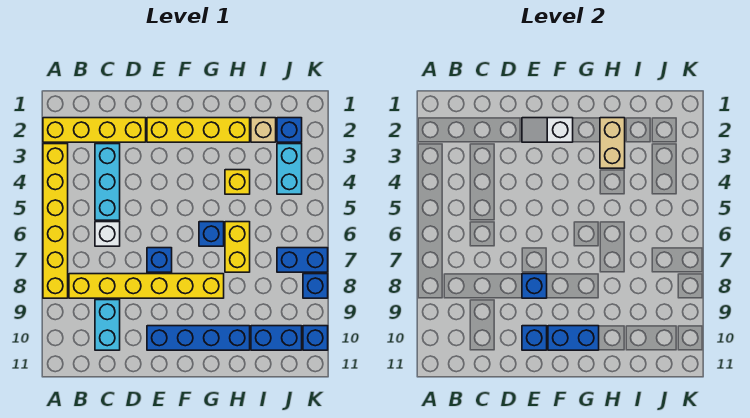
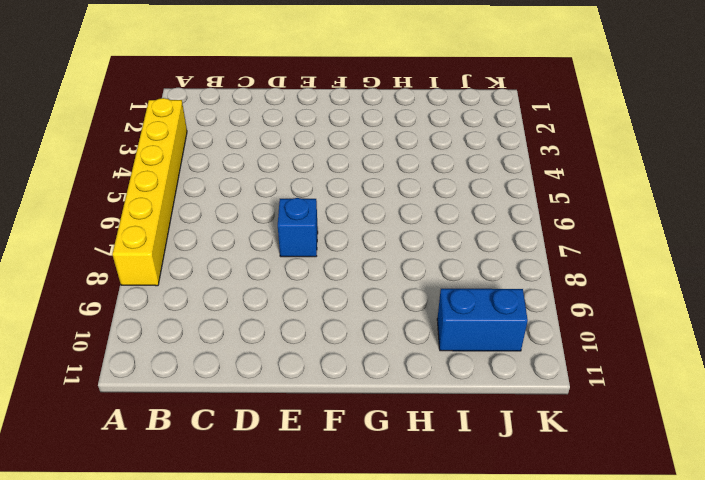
none -> yellow brick A2:D2 level 1
none -> yellow brick B8:G8 level 1
none -> cyan brick C3:C5 level 1

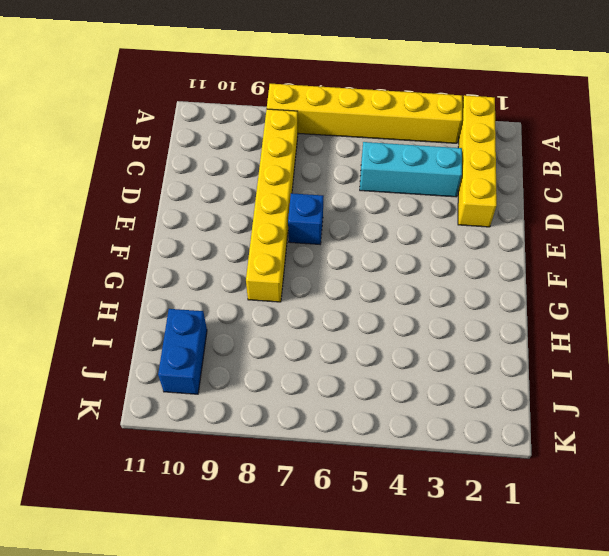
none -> white brick C6 level 1
none -> cyan brick C9:C10 level 1
none -> yellow brick E2:H2 level 1

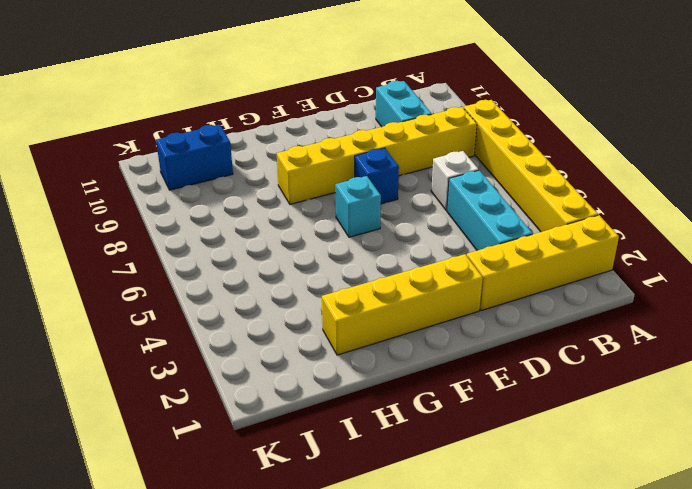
cyan brick F6 level 1 -> none
none -> blue brick E10:H10 level 1
none -> blue brick G6 level 1
none -> yellow brick H4 level 1

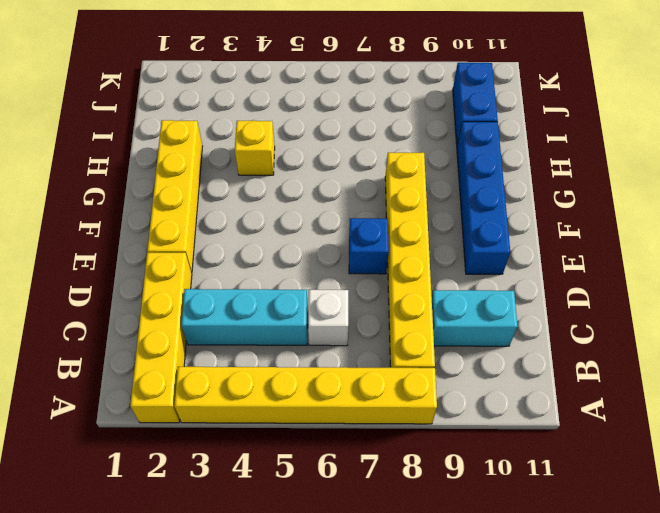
none -> blue brick G6 level 1
none -> yellow brick H6:H7 level 1
none -> tan brick I2 level 1

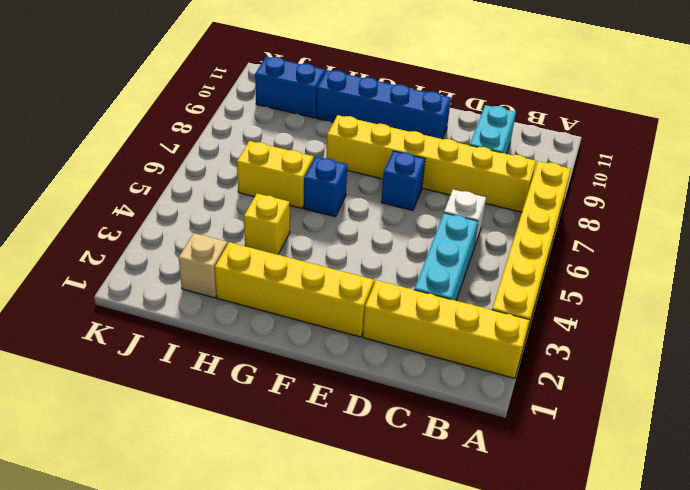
yellow brick H6:I6 level 1 -> yellow brick H6:H7 level 1
none -> blue brick J2 level 1
none -> cyan brick J3:J4 level 1
none -> blue brick J7:K7 level 1

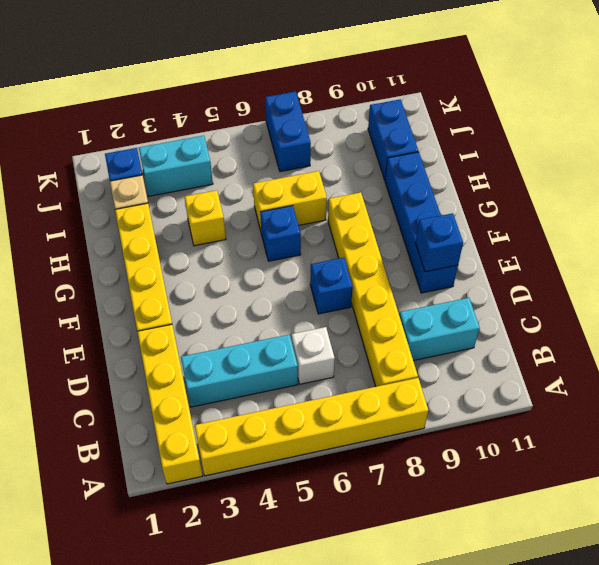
none -> blue brick K8 level 1
none -> blue brick K10 level 1
none -> white slope E2:F2 level 2 top F

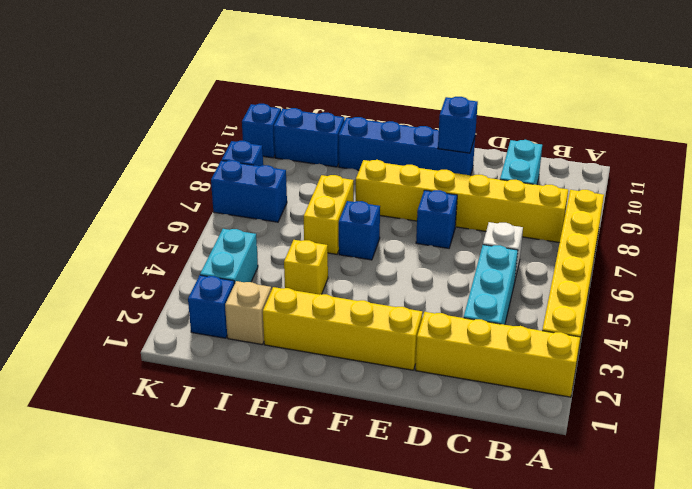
none -> white slope E2:F2 level 2 top F
none -> blue brick E8 level 2
none -> blue brick F10:G10 level 2

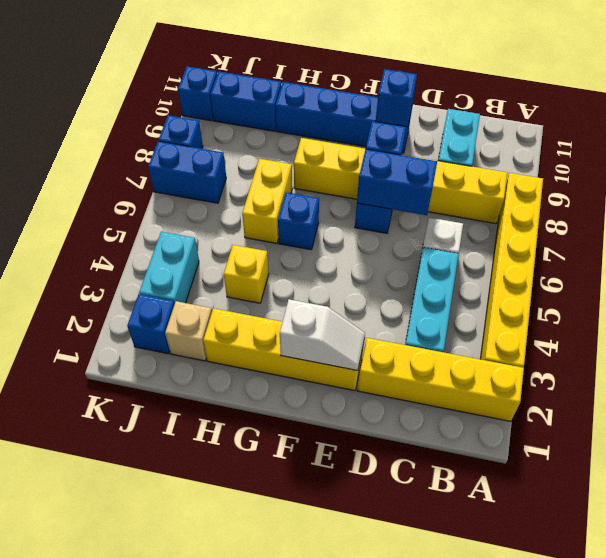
blue brick D7:E7 level 2 -> blue brick F10:G10 level 2
none -> tan brick H2:H3 level 2

